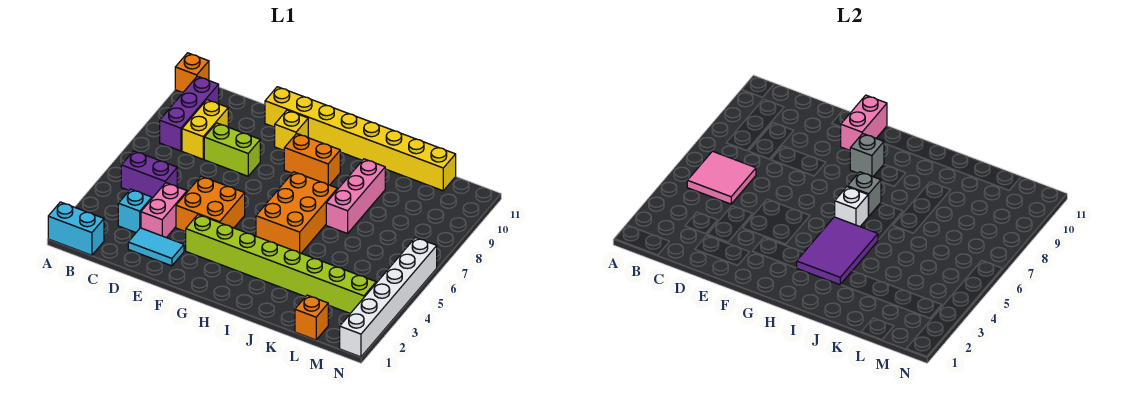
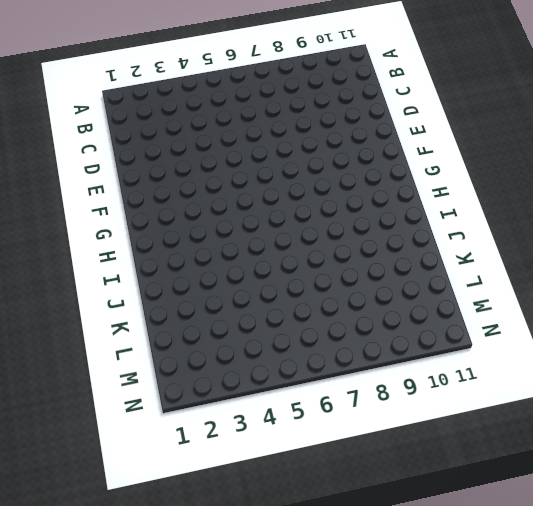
none -> cyan brick A1:B1 level 1
none -> orange brick A11 level 1
none -> purple brick B5:C5 level 1

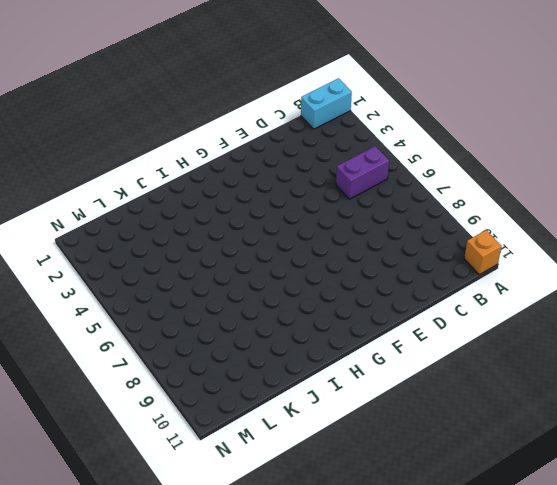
none -> purple brick B8:B10 level 1
none -> cyan brick C3 level 1
none -> yellow brick C8:C9 level 1

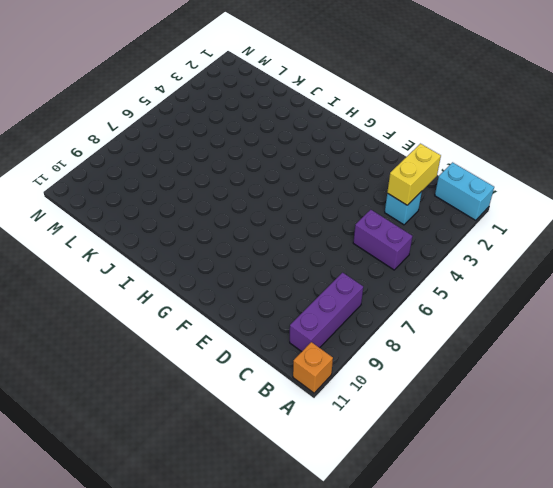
yellow brick C2:C3 level 2 -> yellow brick C8:C9 level 1
none -> cyan tile D2:E2 level 1
none -> pink brick D3:D4 level 1
none -> lime brick D8:E8 level 1

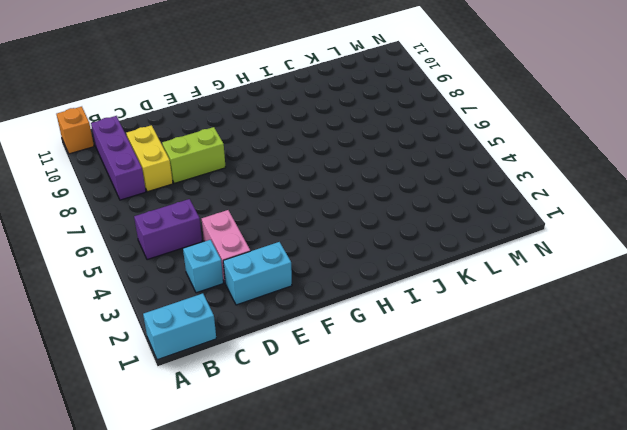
cyan brick D2:E2 level 1 -> cyan tile D2:E2 level 1
none -> orange brick E4:F5 level 1
none -> yellow brick E11:L11 level 1
none -> lime brick F3:M3 level 1

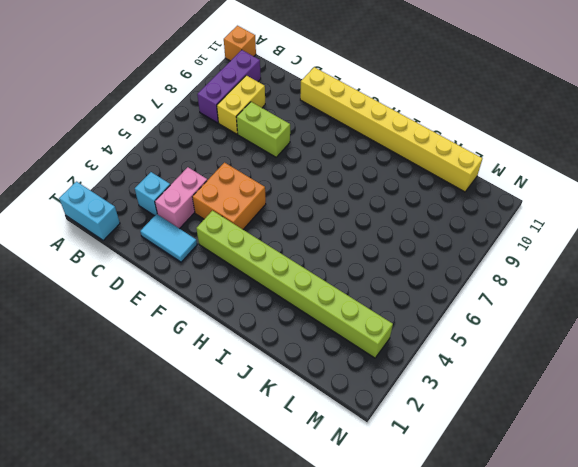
none -> purple brick B5:C5 level 1
none -> yellow brick F10 level 1
none -> orange brick G9:H9 level 1

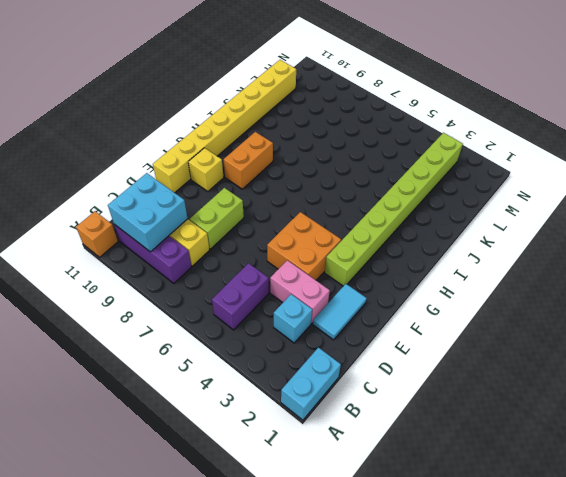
cyan brick B9:C10 level 2 -> none
none -> orange brick H5:I7 level 1
none -> pink brick J7:J9 level 1
none -> orange brick L1 level 1

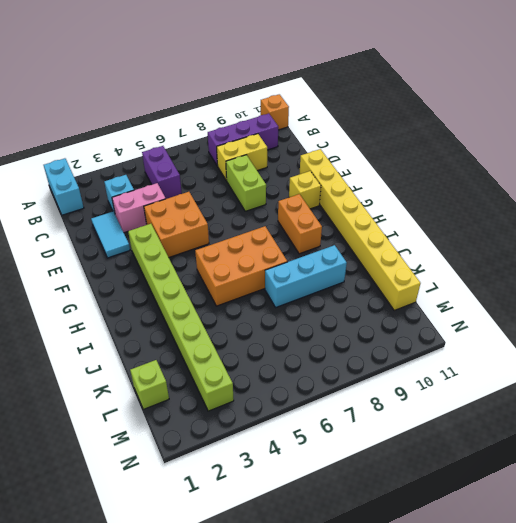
cyan brick J7:J9 level 1 -> pink brick J7:J9 level 1
lime brick L1 level 1 -> orange brick L1 level 1
none -> white brick N1:N6 level 1
none -> pink tile B5:C6 level 2
none -> pink brick F10:F11 level 2

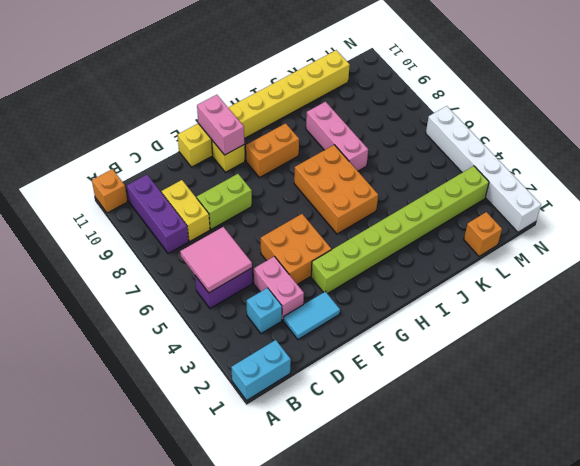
none -> grey brick G9 level 2
none -> purple tile H3:I5 level 2
none -> white brick H6 level 2

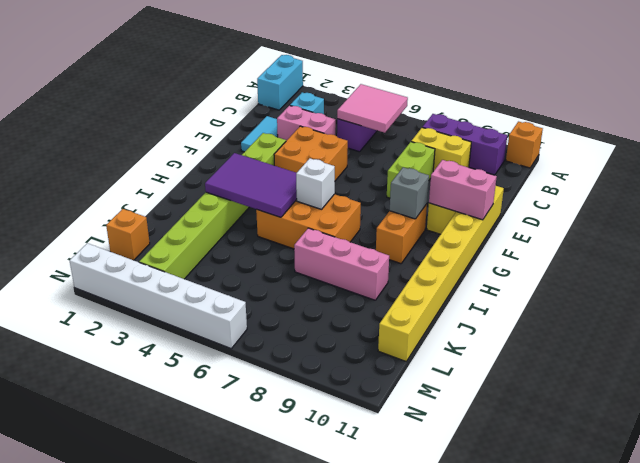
none -> grey brick H7 level 2

